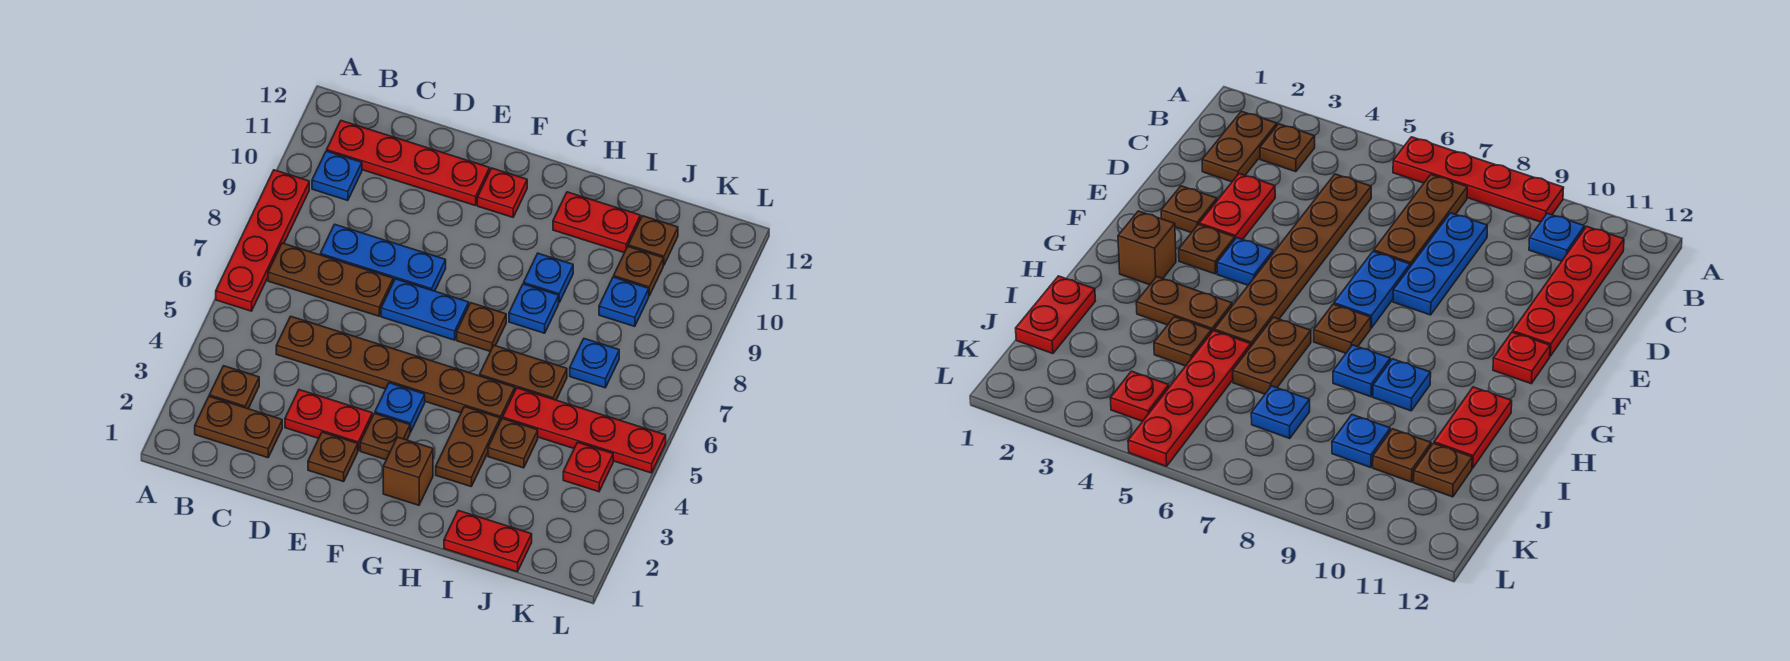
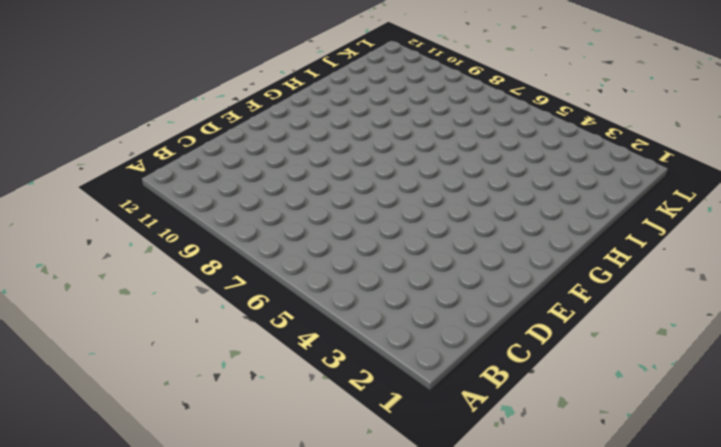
none -> red plate A6:A9 level 1
none -> brown plate B2:C2 level 1
none -> brown plate B3 level 1

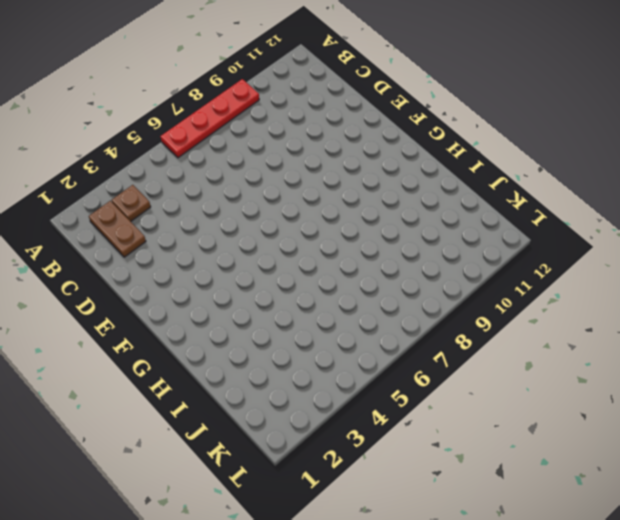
none -> brown plate B7:D7 level 1
none -> blue plate B10 level 1
none -> red plate B11:E11 level 1

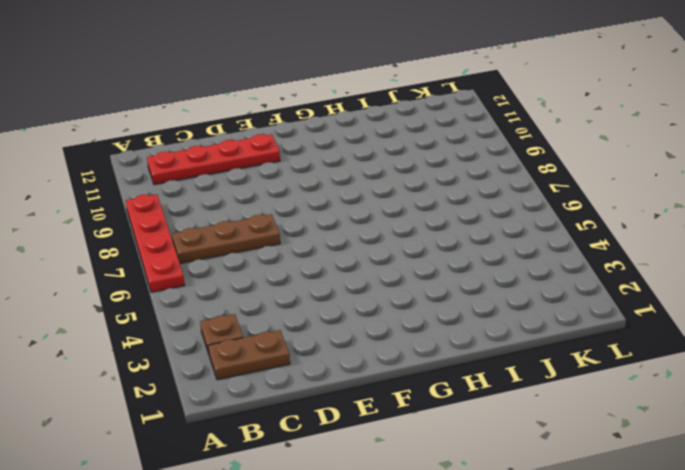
none -> blue plate B10 level 1
none -> brown plate C5:H5 level 1
none -> blue plate C8:E8 level 1

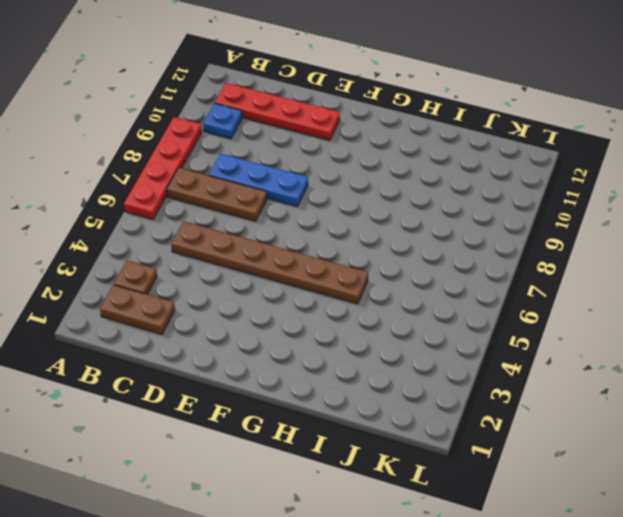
none -> red plate D3:E3 level 1
none -> brown plate E2 level 1
none -> blue plate E7:F7 level 1

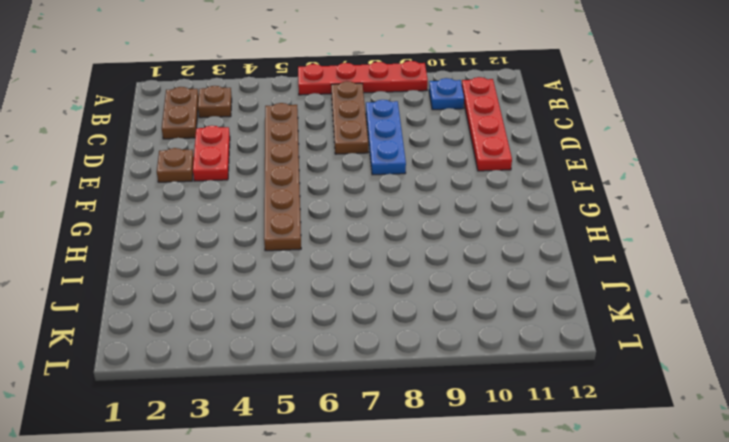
none -> blue plate E7:F7 level 1
none -> brown plate F3 level 1
none -> blue plate F4 level 1

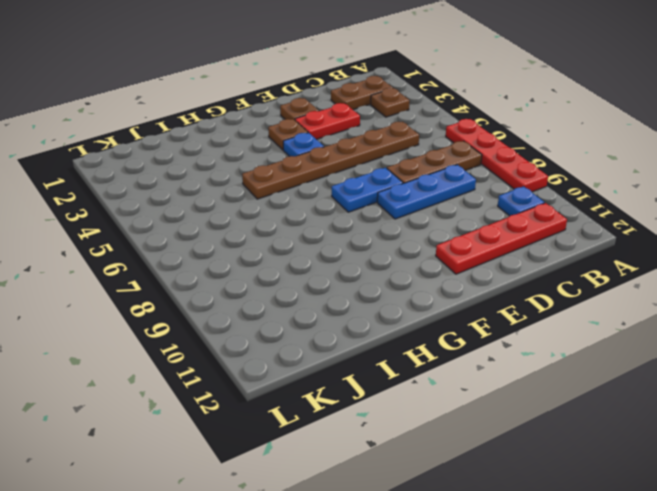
none -> red plate F11 level 1
none -> brown brick G2 level 1
none -> brown plate G7 level 1

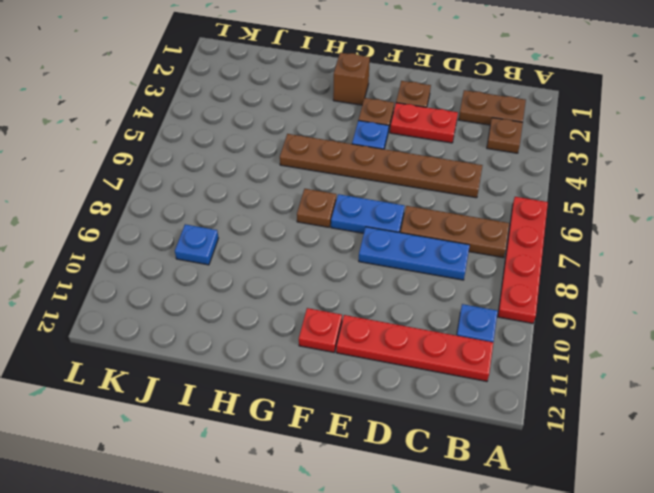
none -> brown plate H3:H4 level 1
none -> brown plate H6:I6 level 1
none -> blue plate H8 level 1

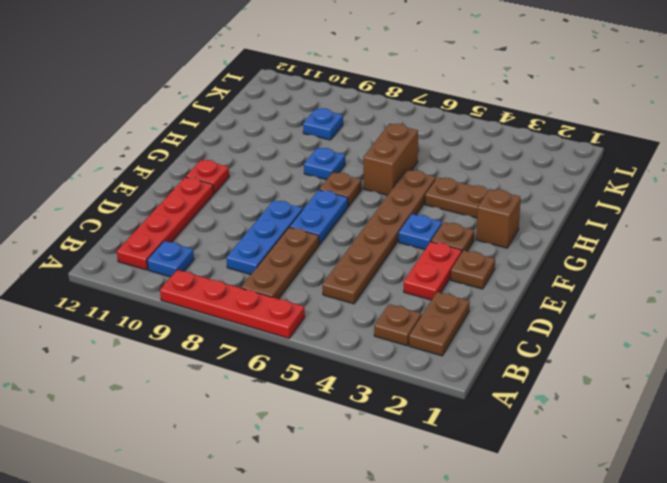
brown brick H6:I6 level 1 -> brown plate H6:I6 level 1
none -> blue plate H9 level 1
none -> red plate H11:I11 level 1
none -> red plate I1:J1 level 1

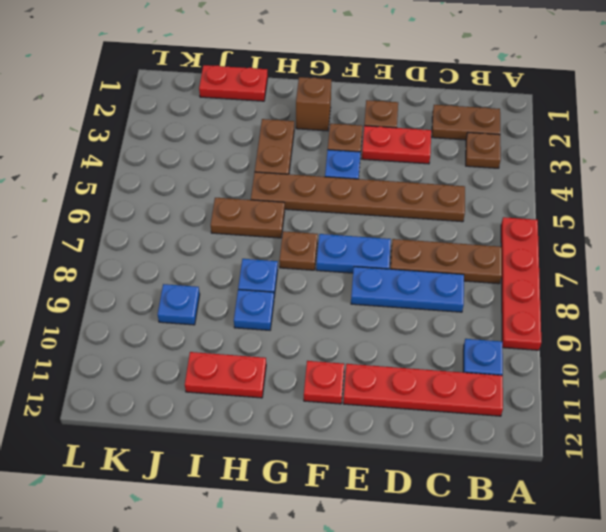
none -> brown plate I4 level 1
none -> red plate I5:L5 level 1
none -> blue plate J7 level 1

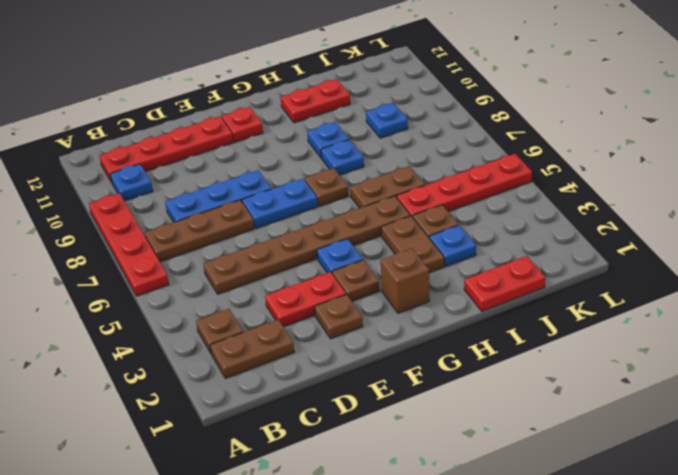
blue plate I3 level 1 -> blue plate J7 level 1
none -> brown plate J10 level 1
none -> brown plate J11 level 1
none -> red plate K4 level 1

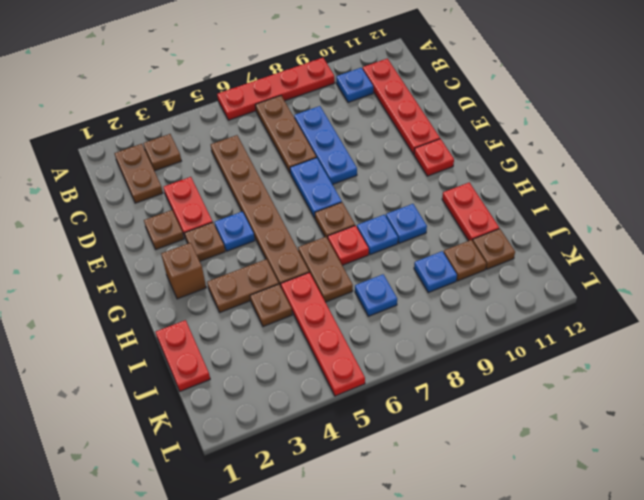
red plate H7 level 1 -> red plate K4 level 1

